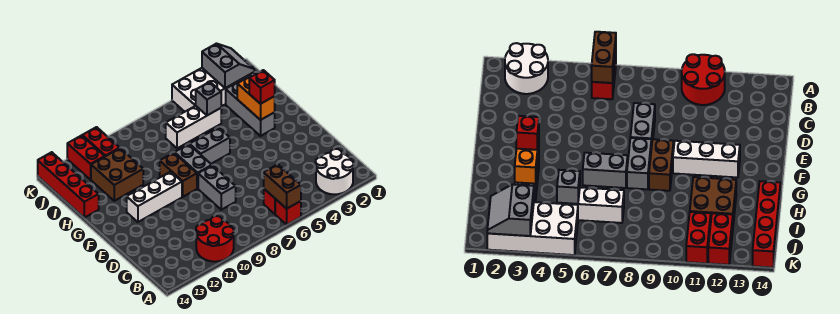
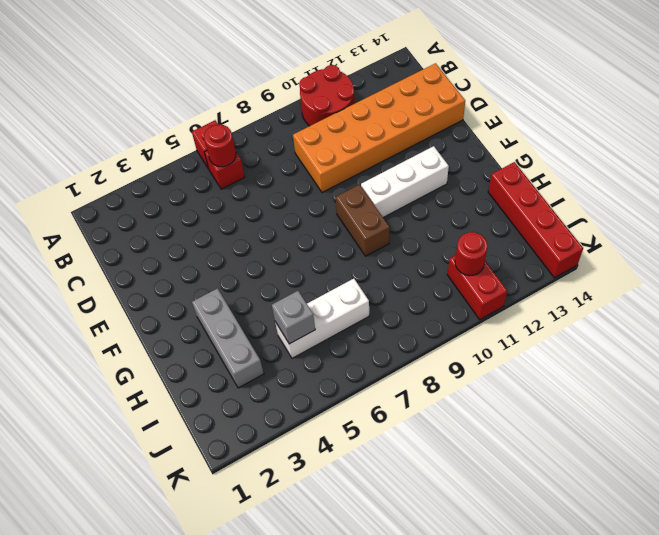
red round brick B6 level 2 -> brown brick A6:B6 level 2
orange brick C9:D14 level 1 -> none
red round brick J11 level 2 -> none
none -> white round brick A2:B3 level 1
none -> grey brick D8:E8 level 1
none -> grey brick F8:G8 level 1

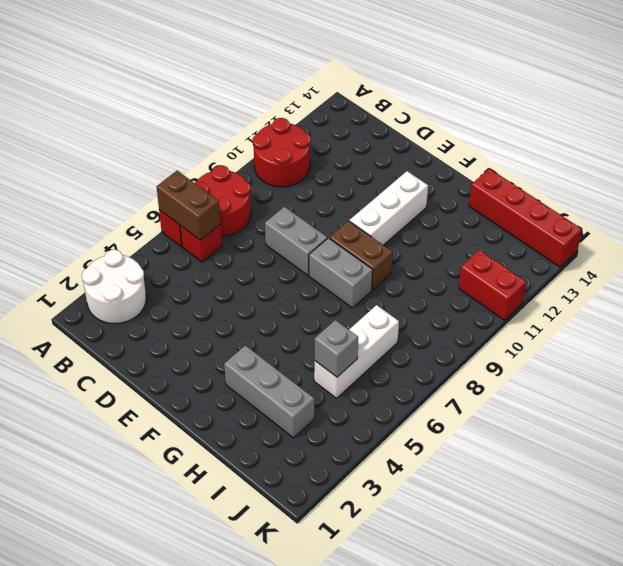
red round brick A7:B8 level 1 -> none
none -> grey brick G6:G7 level 1
none -> brown brick H11:I12 level 1
none -> white brick J2:K5 level 1

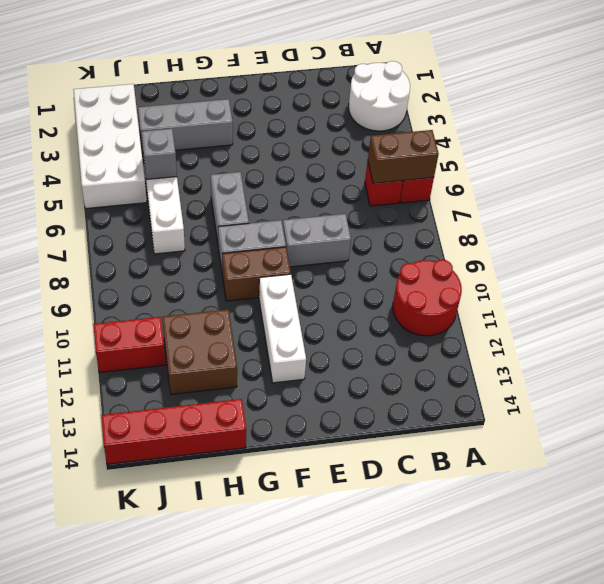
none -> red brick J12:K12 level 1
none -> orange brick G3:H3 level 2
none -> grey slope J2:K3 level 2 top 3

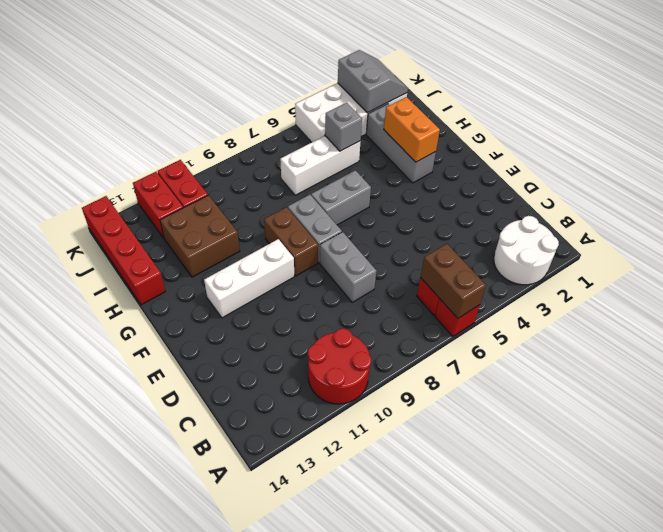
none -> red brick G3 level 3

